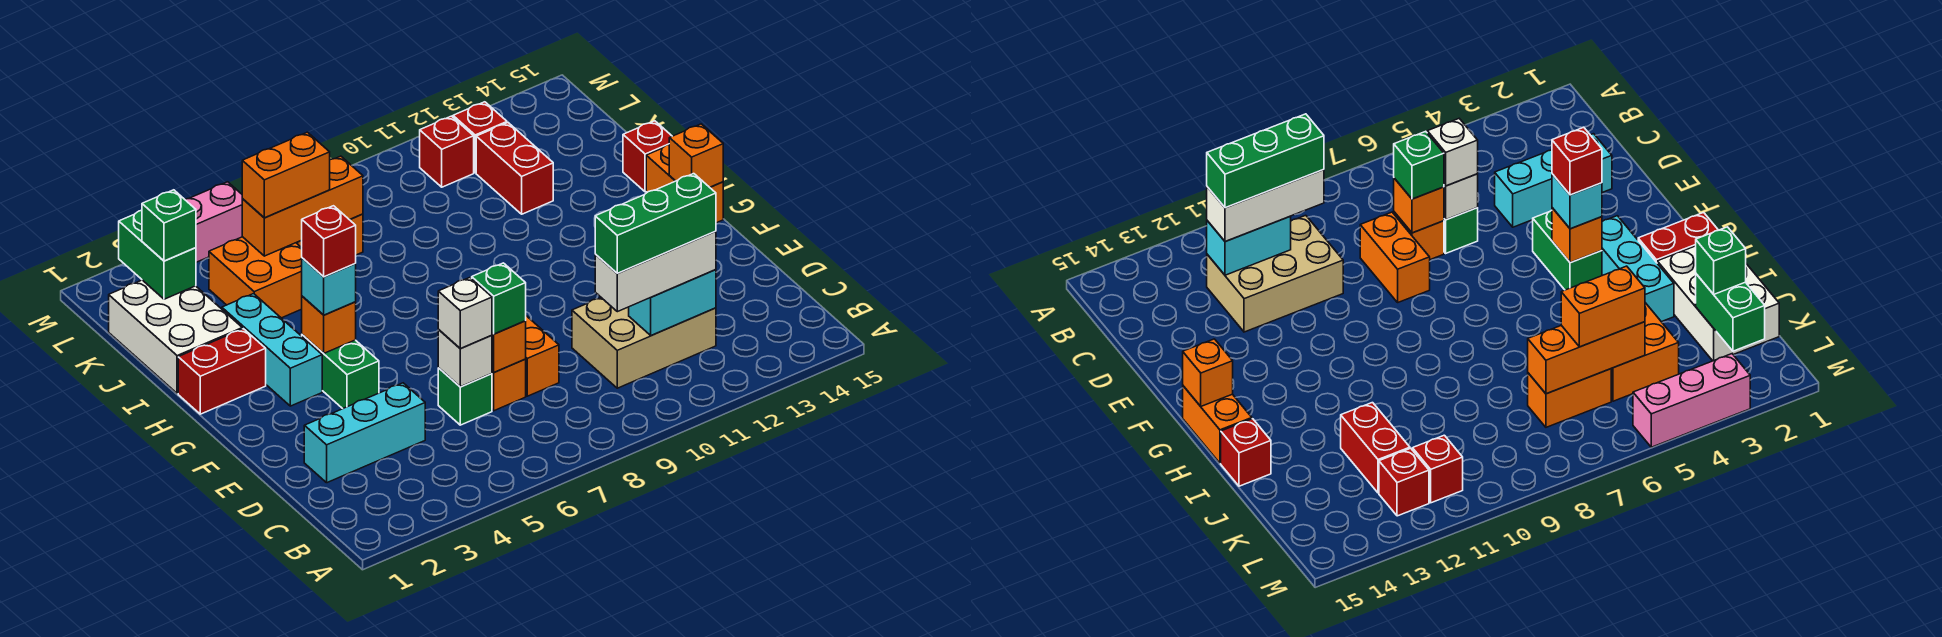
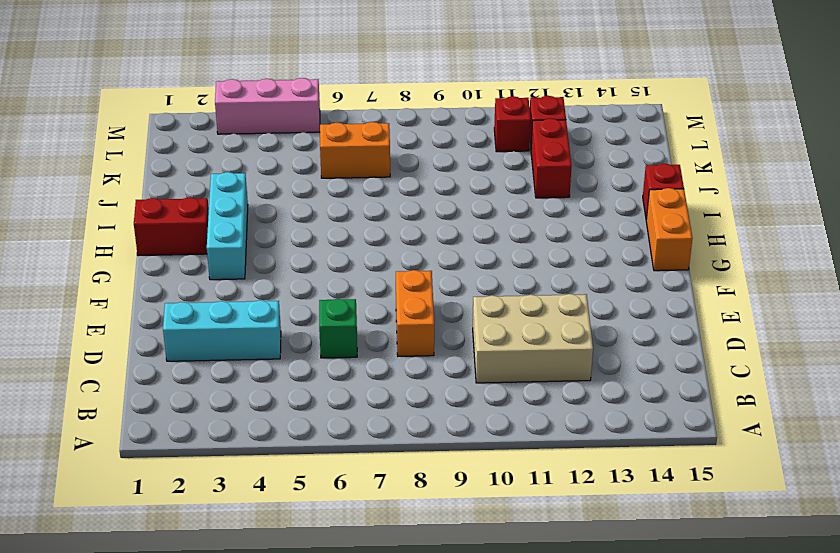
none -> orange brick D7 level 1
none -> green brick F4:G4 level 1
none -> white brick I1:K2 level 1
none -> orange brick J4:K5 level 1

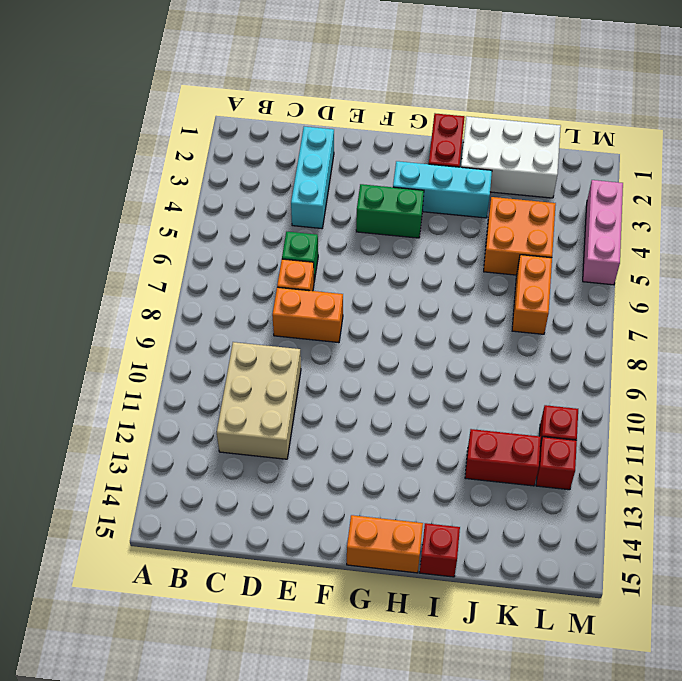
none -> cyan brick C11:C12 level 2
none -> white brick D6 level 2
none -> orange brick D7 level 2
none -> orange brick G4 level 2

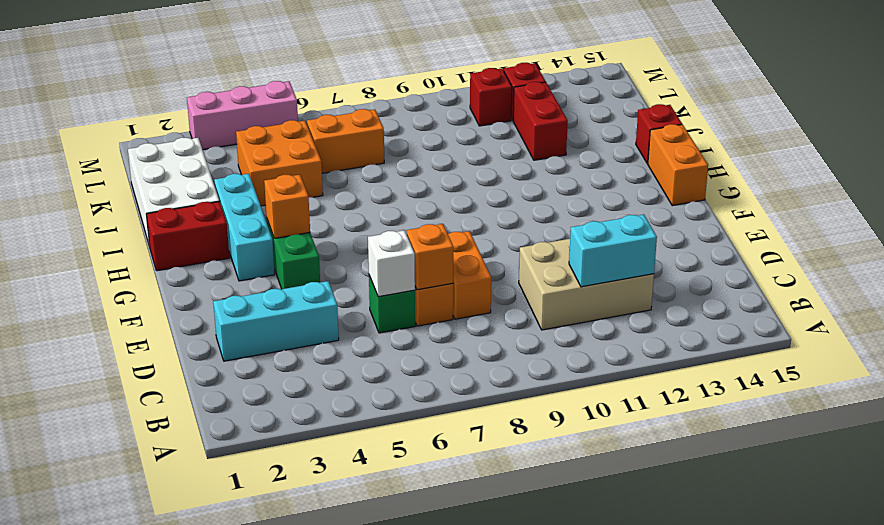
none -> orange brick G15 level 2
none -> green brick K2:L2 level 2
none -> orange brick K5:K7 level 2
none -> white brick C10:C12 level 3

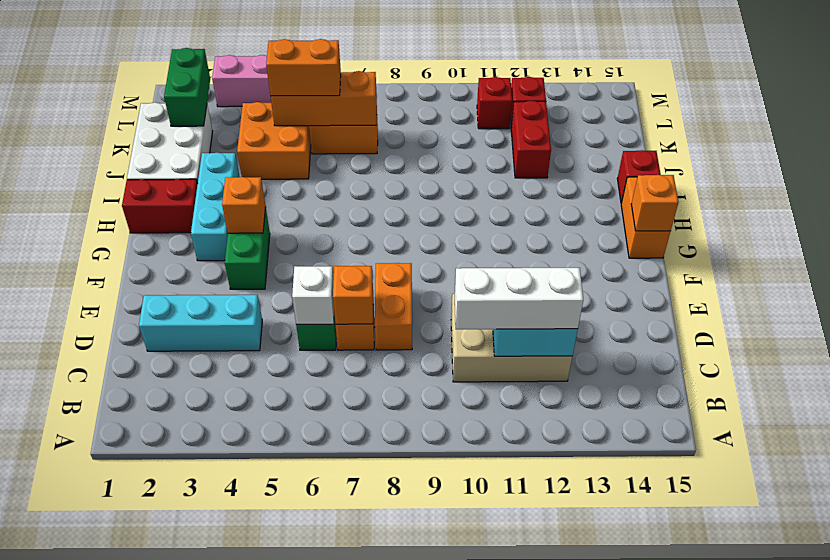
none -> white brick D6 level 3
none -> green brick D7 level 3
none -> cyan brick G4 level 3
none -> green brick K2 level 3

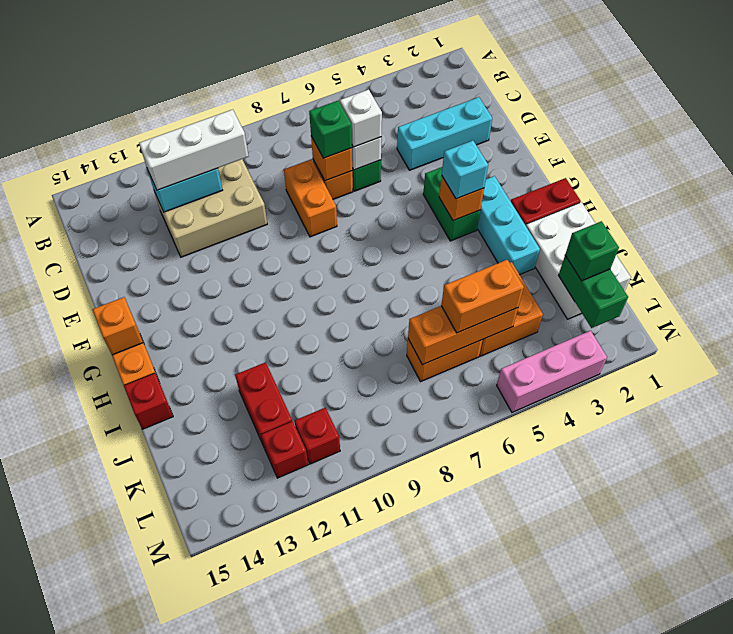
none -> green brick C10:C12 level 4
none -> red brick G4 level 4

